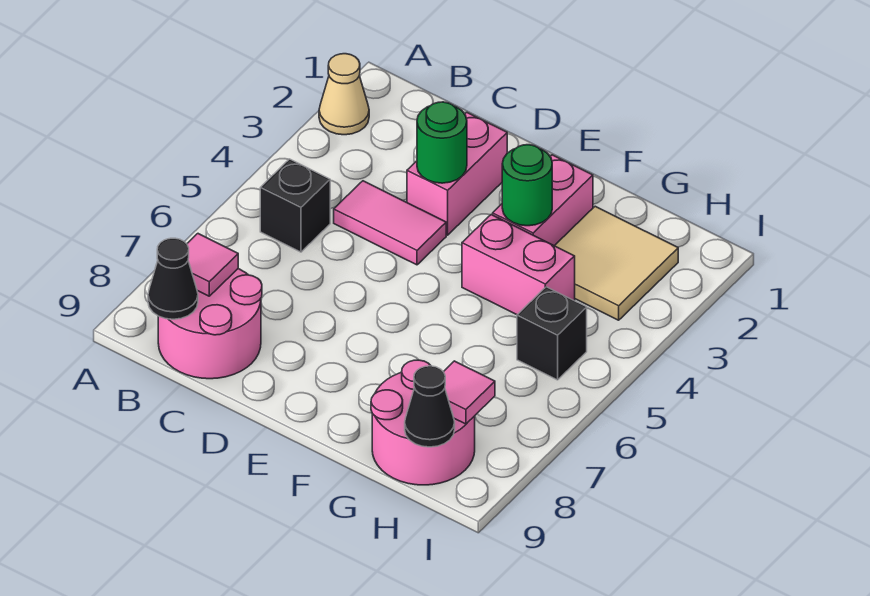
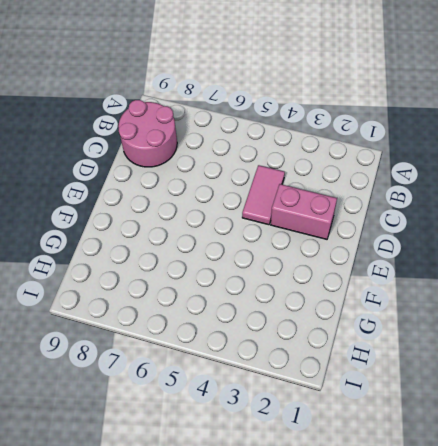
none -> tan cone A2 level 1
none -> black brick B5 level 1
none -> pink brick F2:F3 level 1

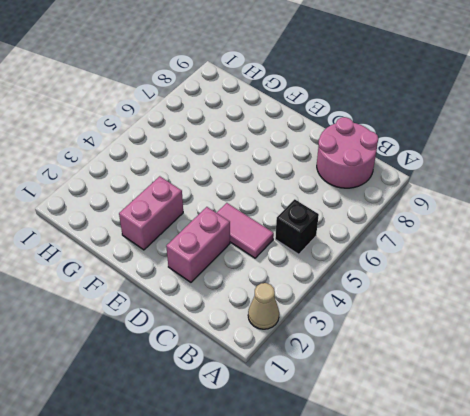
none -> pink brick F4:G4 level 1
none -> tan tile G2:H3 level 1
none -> pink round brick G8:H9 level 1

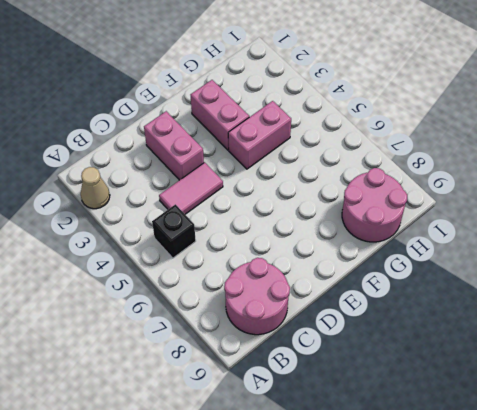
none -> tan tile G2:H3 level 1
none -> black brick H5 level 1
none -> pink tile B8 level 2

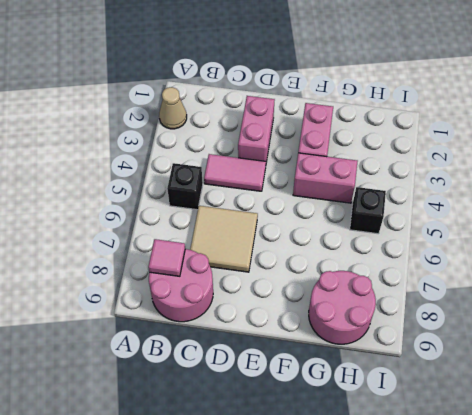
tan tile C6:D7 level 1 -> tan tile G2:H3 level 1
none -> black cone B9 level 2
none -> green round brick D3 level 2
none -> green round brick F3 level 2

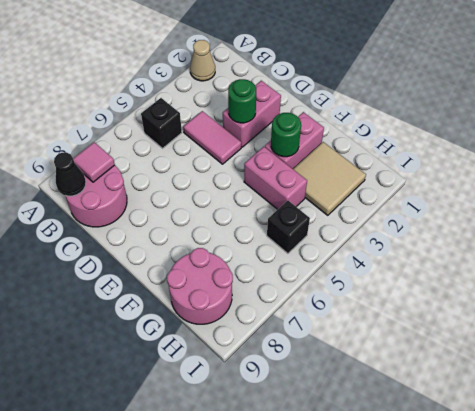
none -> pink tile H8 level 2
none -> black cone H9 level 2

